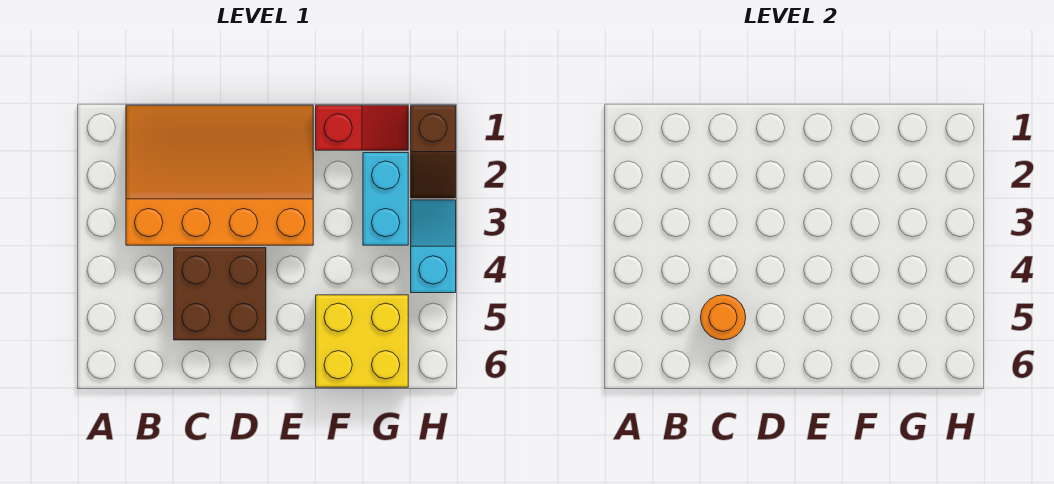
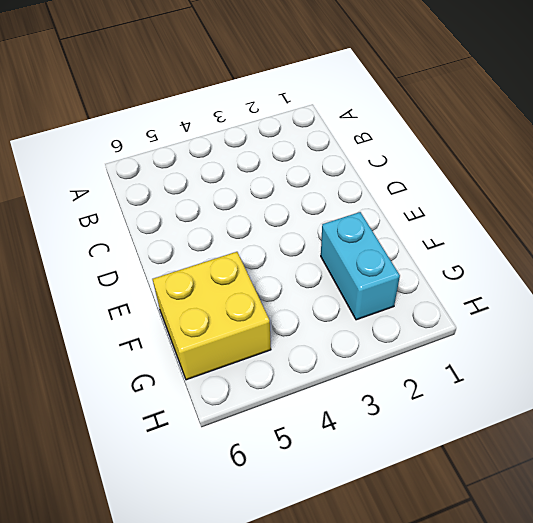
cyan brick F2:G2 level 1 -> cyan brick G2:G3 level 1
none -> orange slope B1:E3 level 1 top 3
none -> brown brick C4:D5 level 1

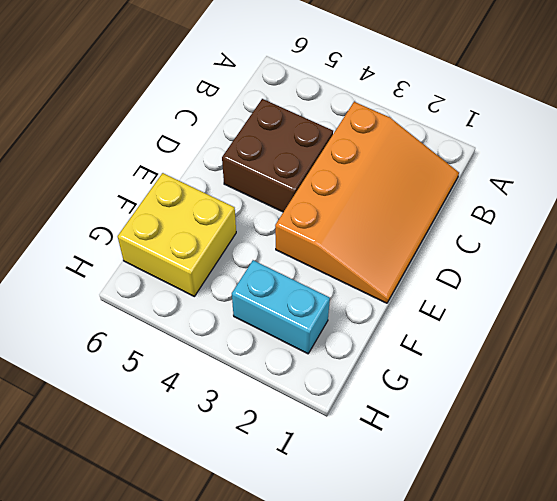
none -> red slope F1:G1 level 1 top F
none -> brown slope H1:H2 level 1 top 1

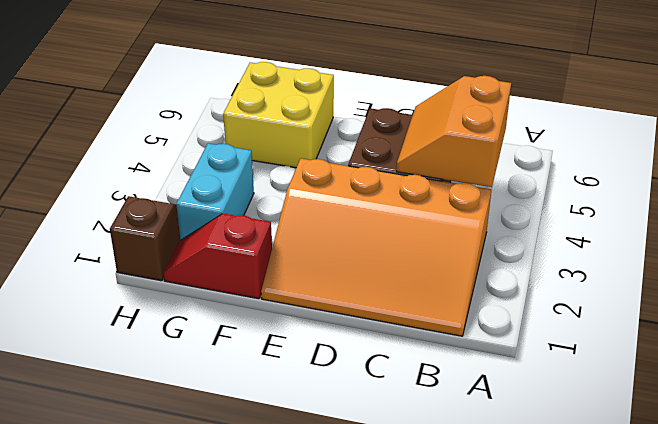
orange slope B4:C5 level 2 top B -> orange round brick C5 level 2
none -> cyan slope H3:H4 level 1 top 4

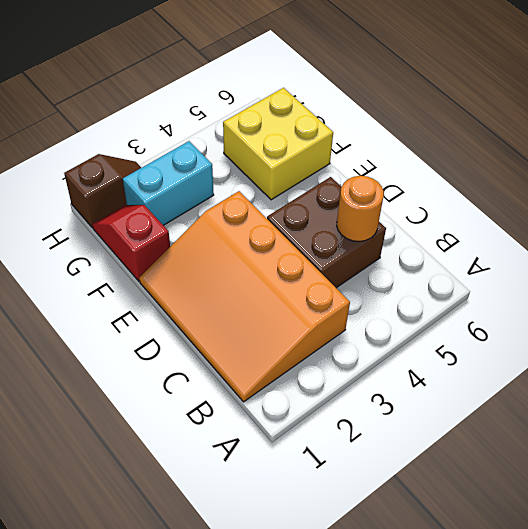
none -> cyan slope H3:H4 level 1 top 4

